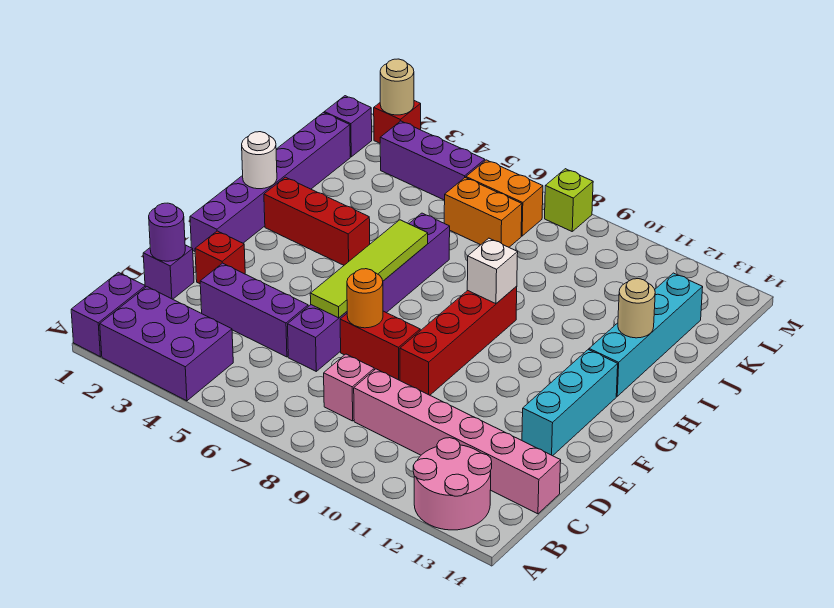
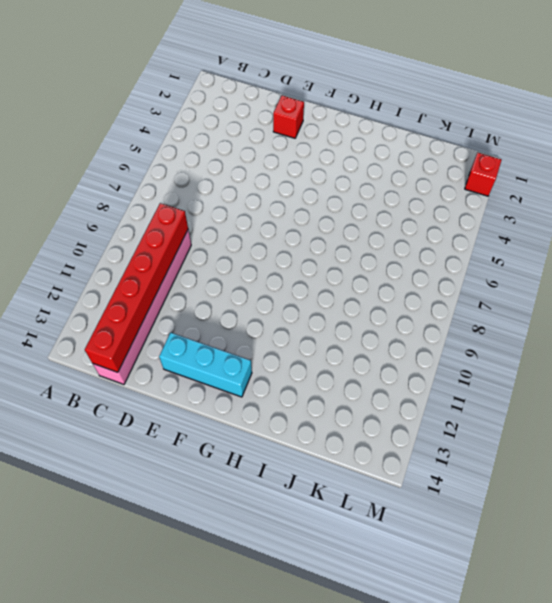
red brick C9:C14 level 2 -> none
none -> purple brick A1:B1 level 1
none -> purple brick A2:B4 level 1
none -> pink round brick A12:B13 level 1

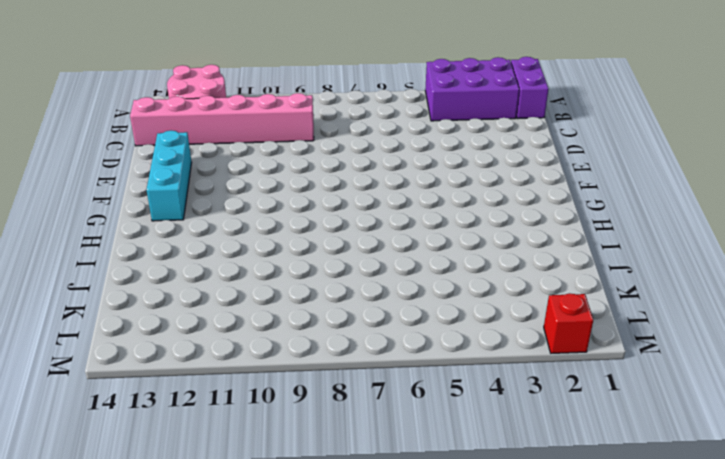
none -> pink brick C8 level 1
none -> purple brick D1 level 1
none -> purple brick D3:D5 level 1

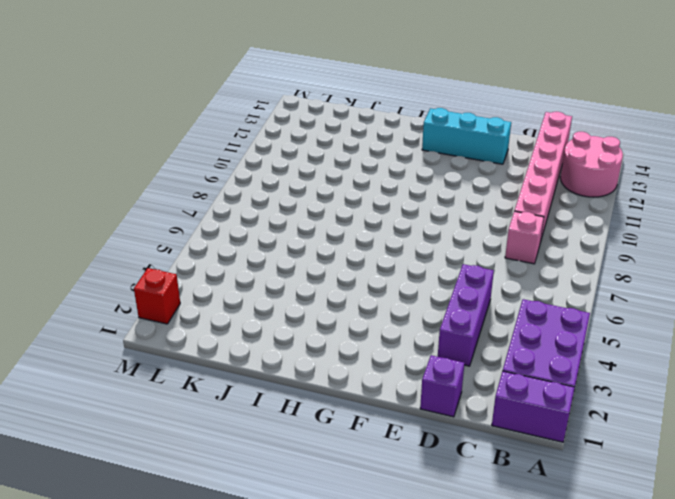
none -> purple brick D6:I6 level 1
none -> red brick E2 level 1
none -> red brick E7:E8 level 1

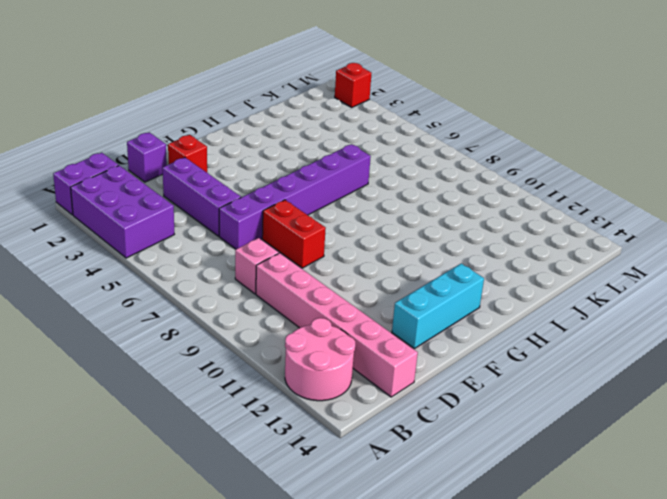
none -> red brick E9:H9 level 1
none -> purple brick F1:K1 level 1
none -> red brick H2:H4 level 1

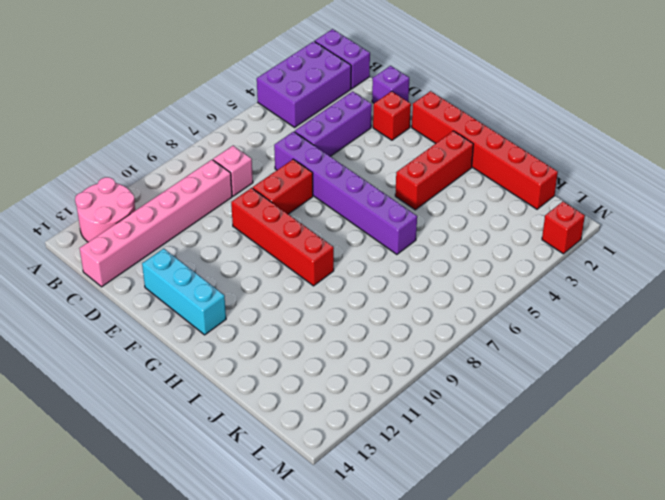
red brick F1:K1 level 1 -> purple brick F1:K1 level 1
none -> cyan brick H13:K13 level 1
none -> orange brick K6:K7 level 1
none -> purple brick L1 level 1

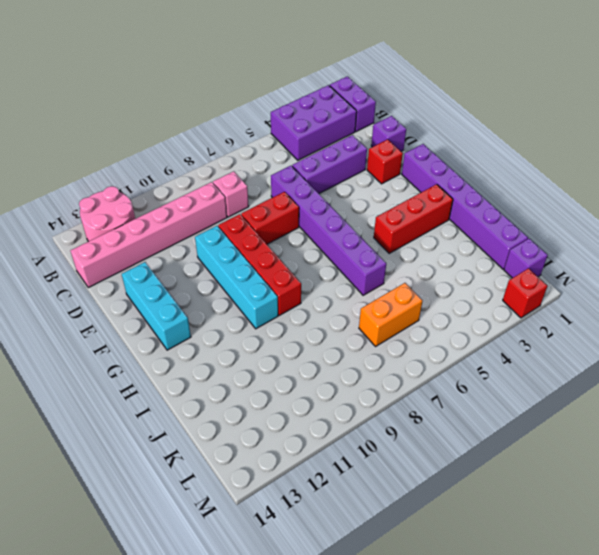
cyan brick E10:H10 level 1 -> cyan brick H13:K13 level 1
none -> purple brick L3:L5 level 1
none -> orange brick L6:L7 level 1
none -> lime brick M8 level 1

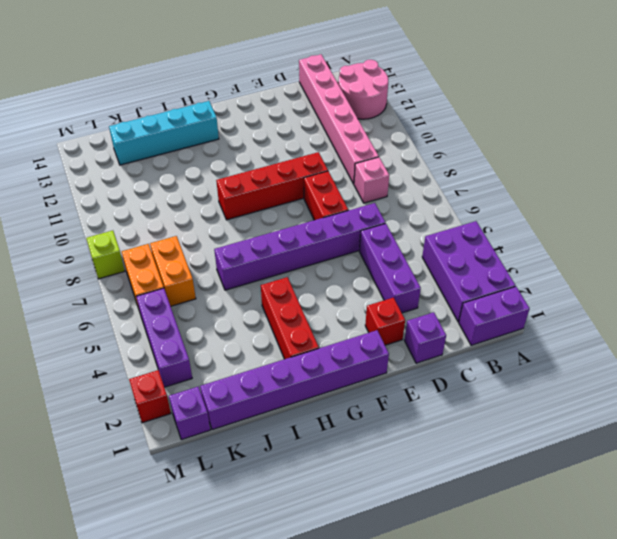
none -> cyan brick E13:G13 level 1
none -> purple round brick D1 level 2
none -> lime tile E6:H6 level 2

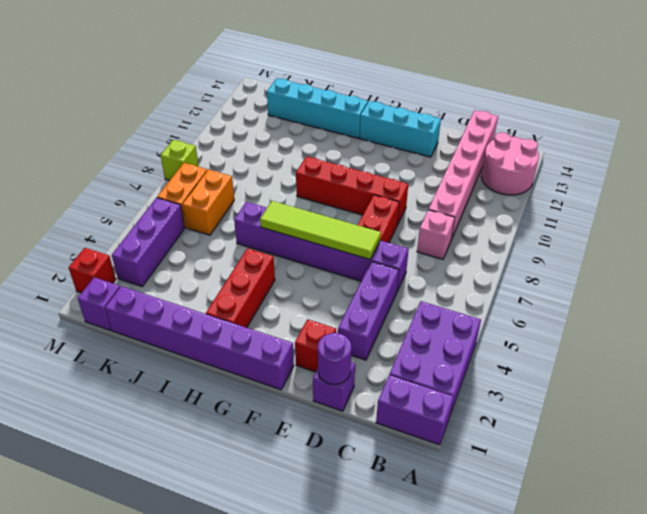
none -> orange round brick E7 level 2
none -> white round brick H1 level 2
none -> white brick H9 level 2

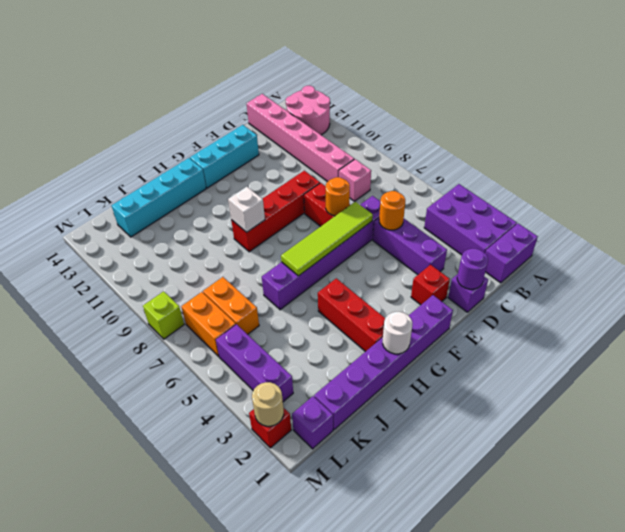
orange round brick D5 level 2 -> none
none -> tan round brick I13 level 2

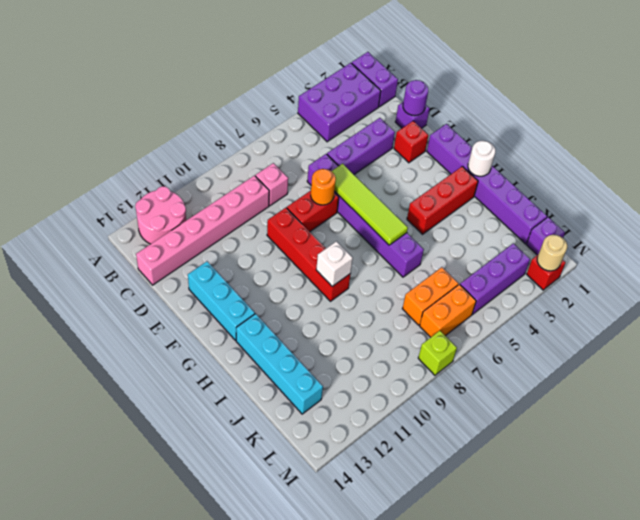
none -> tan round brick I13 level 2

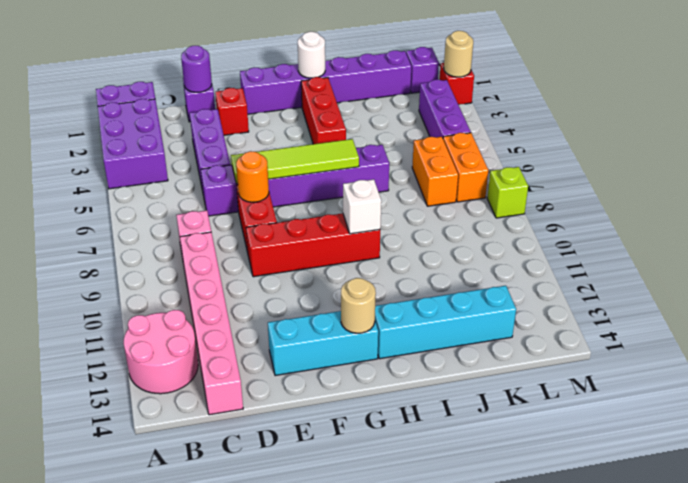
tan round brick G13 level 2 -> tan round brick I13 level 2

